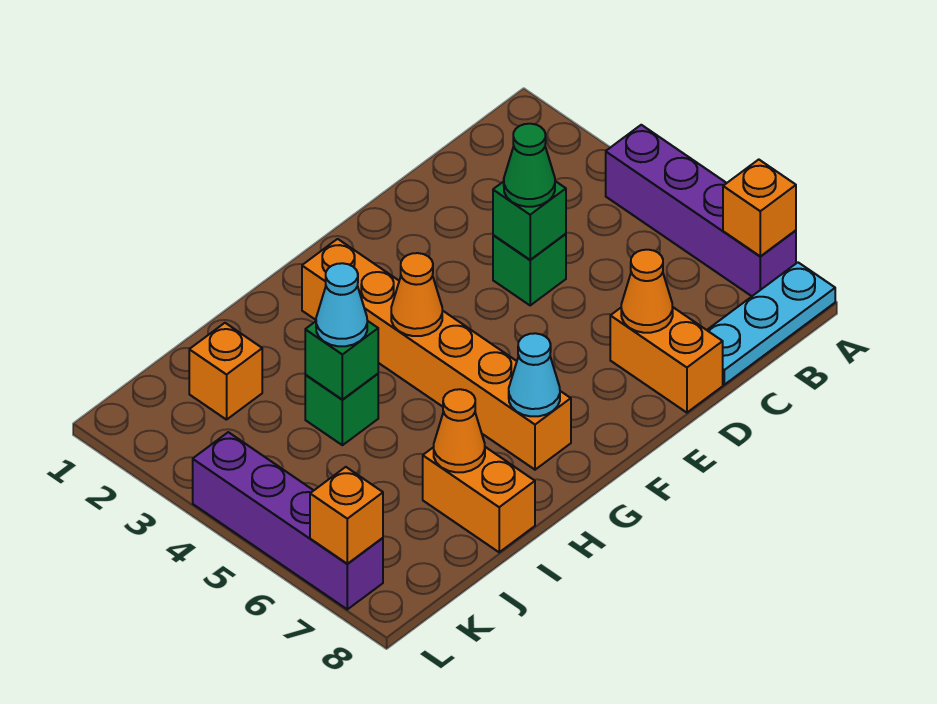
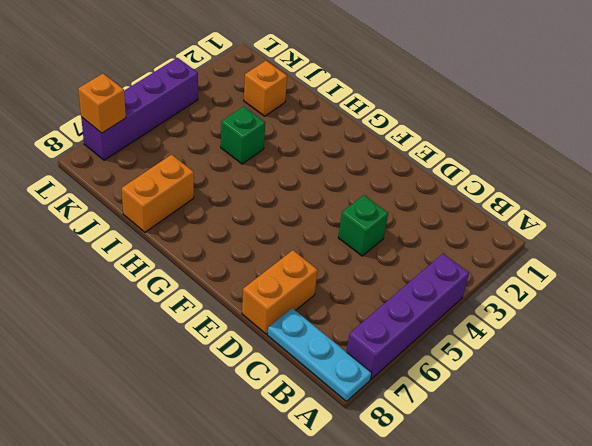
none -> orange brick G2:G7 level 1
none -> orange brick A7 level 2
none -> green brick D4 level 2

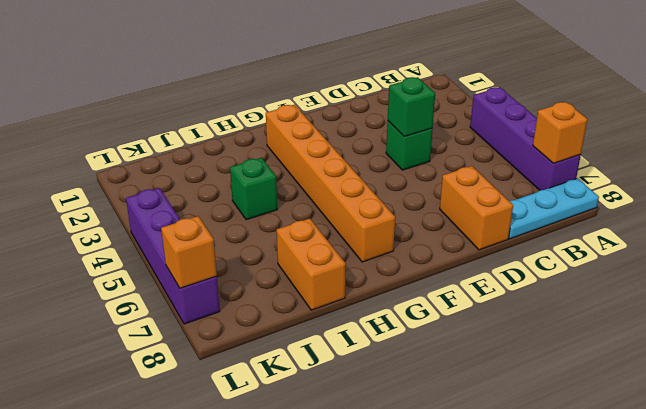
none -> orange brick J2 level 1
none -> orange cone D7 level 2
none -> orange cone G4 level 2

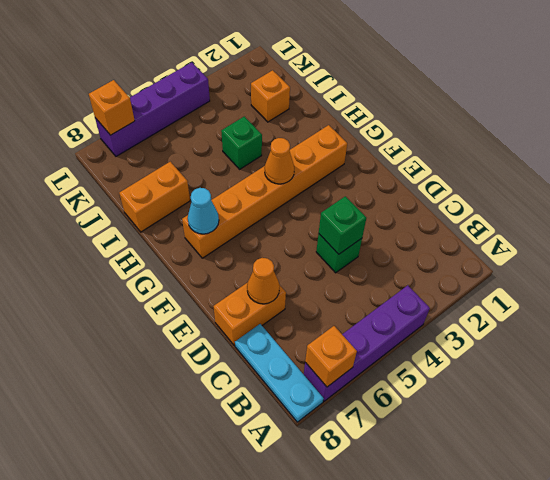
none -> green brick I4 level 2
none -> orange cone I7 level 2
none -> green cone D4 level 3

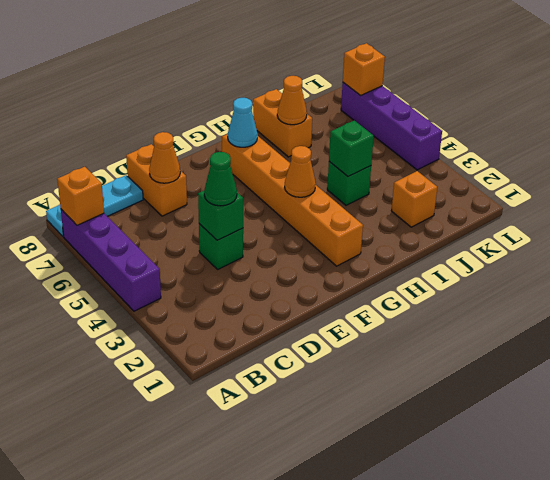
none -> cyan cone I4 level 3

